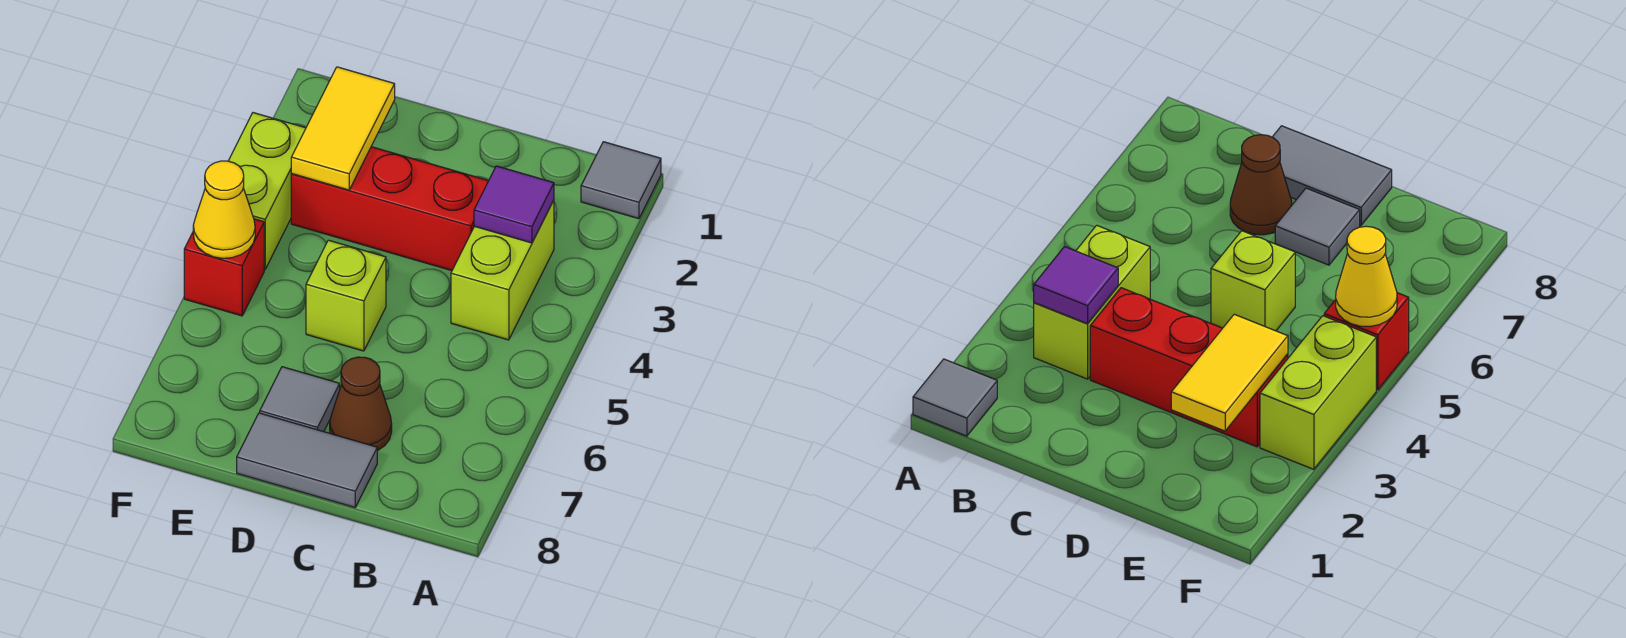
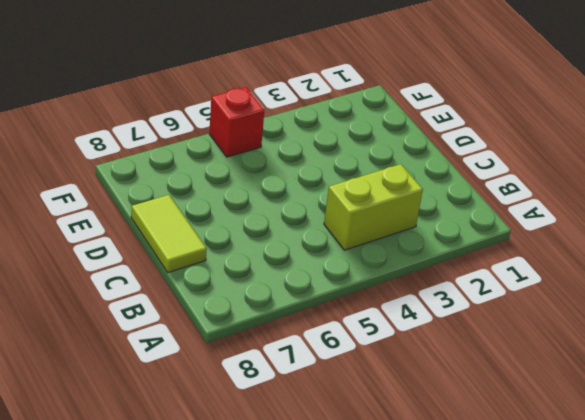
lime tile C8:D8 level 1 -> grey tile C8:D8 level 1
none -> grey tile A1 level 1
none -> red brick C3:E3 level 1
none -> brown cone C7 level 1

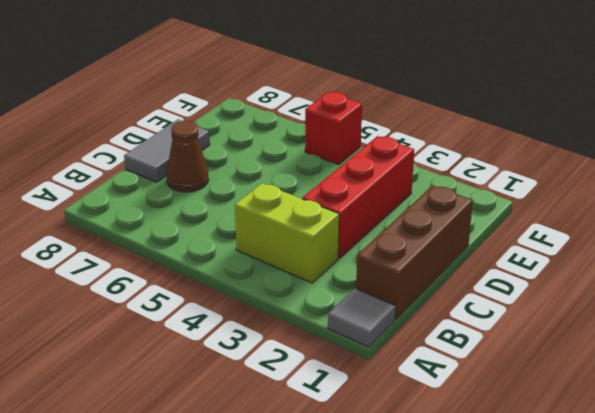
brown brick B1:D1 level 1 -> none
none -> lime brick D5 level 1
none -> grey tile D7 level 1
none -> lime brick F3:F4 level 1

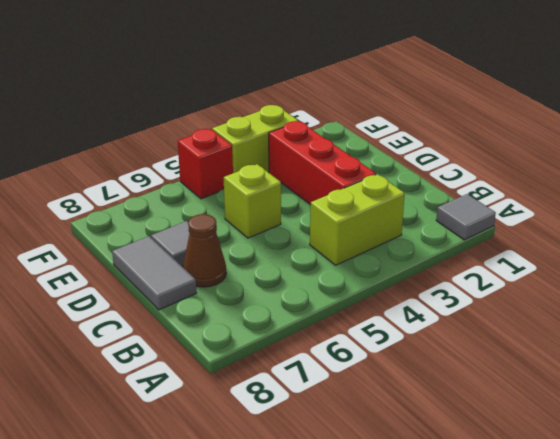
none -> purple tile B3 level 2
none -> yellow tile E2:E3 level 2
none -> yellow cone F5 level 2

